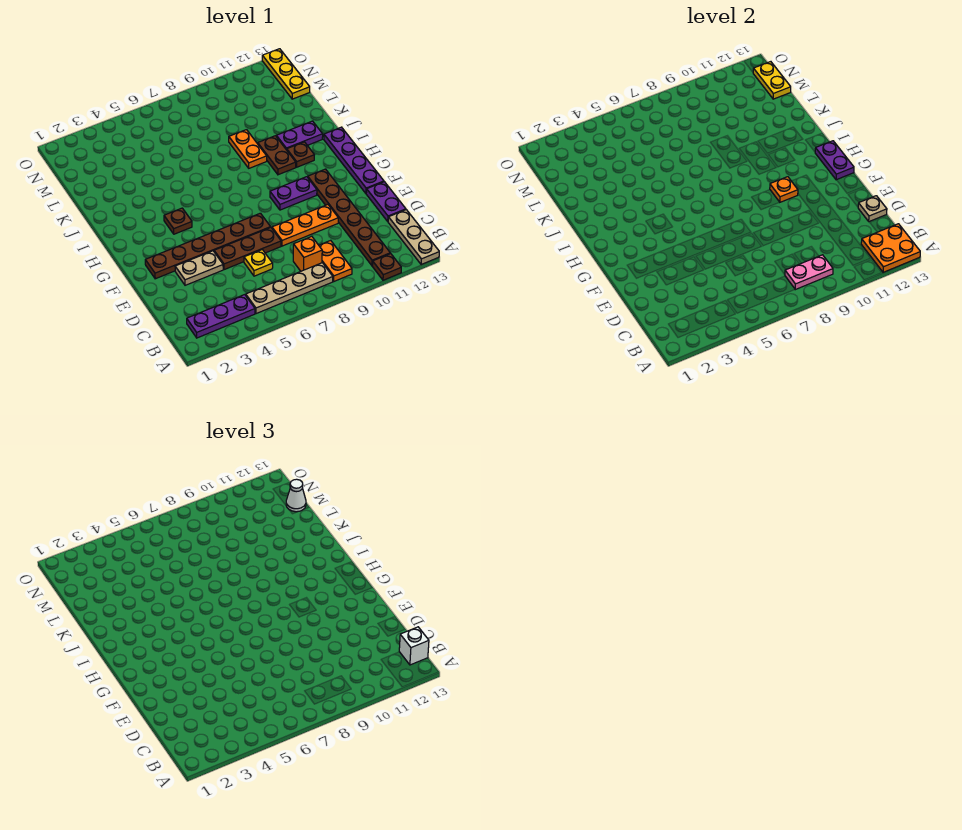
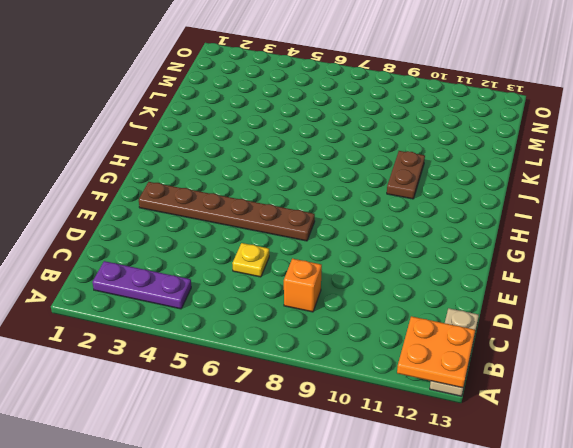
none -> brown plate A11 level 1
none -> tan plate B5:B8 level 1
none -> orange plate B9:C9 level 1

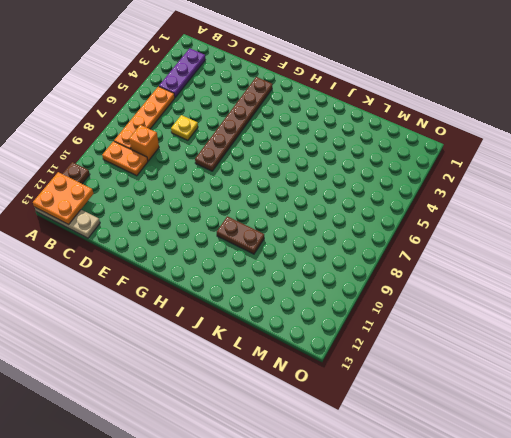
orange plate B5:B8 level 1 -> tan plate B5:B8 level 1
none -> brown plate B11:G11 level 1
none -> purple plate D13:E13 level 1
none -> tan plate E3:E4 level 1

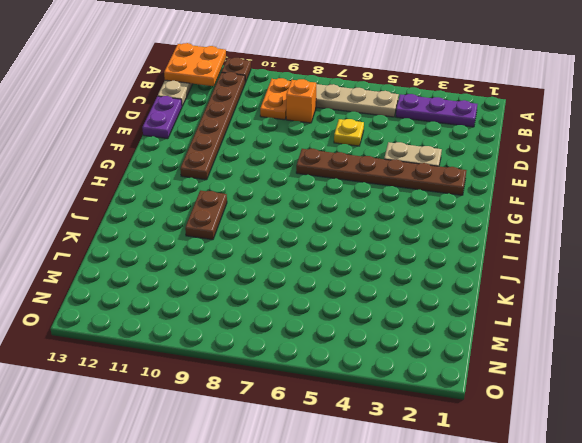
none -> brown plate E5:E7 level 1
none -> orange plate E8:E10 level 1
none -> purple plate F13:I13 level 1

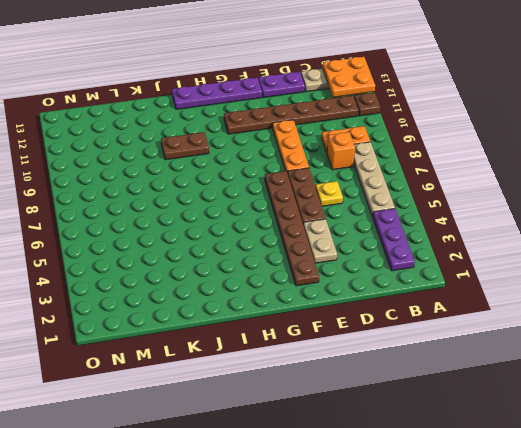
none -> purple plate G9:G10 level 1
none -> brown plate H4 level 1
none -> brown plate I11 level 1

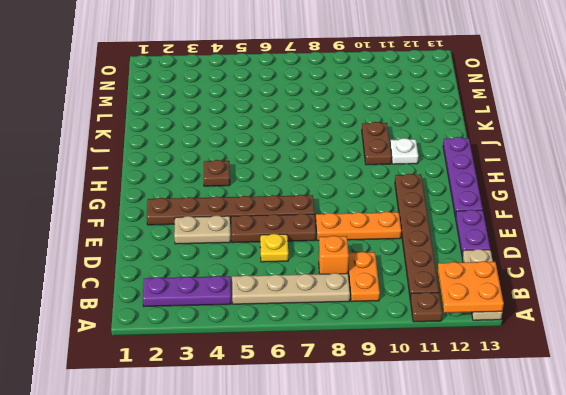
white plate I11 level 1 -> brown plate I11 level 1
none -> purple plate G9:G10 level 1
none -> orange plate J9:K9 level 1
none -> purple plate J11:J12 level 1

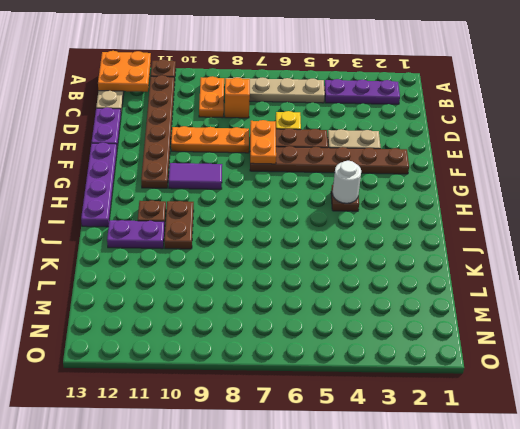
orange plate E7:F7 level 2 -> orange plate J9:K9 level 1
purple tile G9:G10 level 1 -> purple plate G9:G10 level 1
white round brick H4 level 2 -> none
none -> yellow plate M13:O13 level 1
none -> pink plate B8:B9 level 2
none -> tan plate D13 level 2

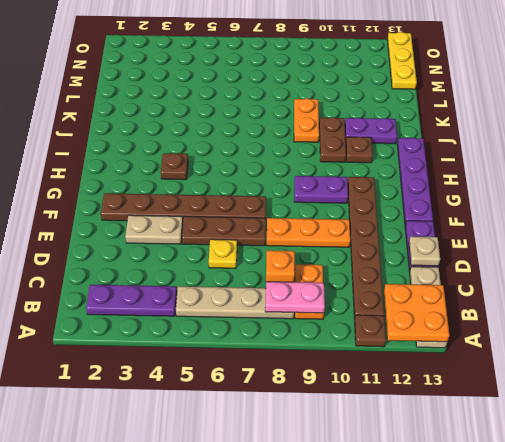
none -> orange plate G10 level 2
none -> purple plate G13:H13 level 2
none -> yellow plate M13:N13 level 2

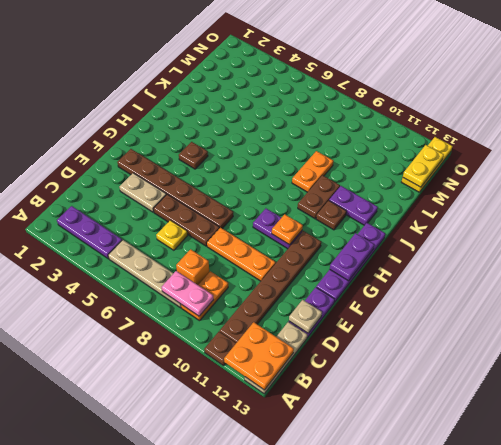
none -> white brick B13 level 3
none -> white cone M13 level 3

